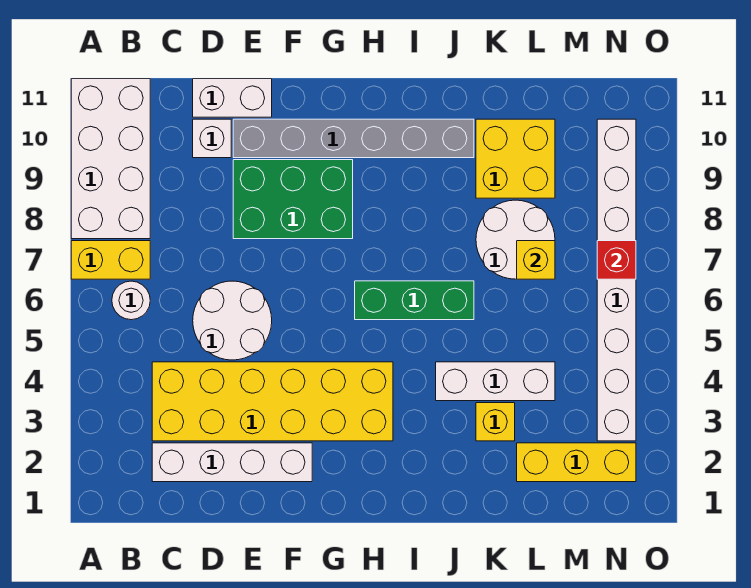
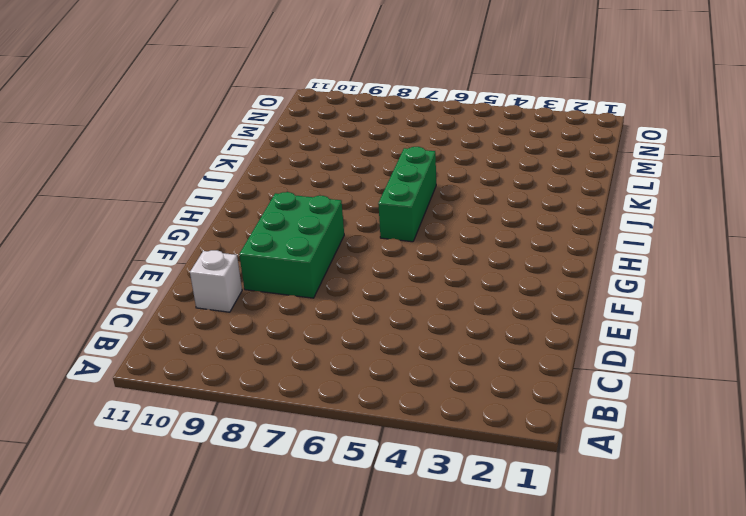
none -> yellow brick A7:B7 level 1
none -> white brick A8:B11 level 1
none -> white round brick B6 level 1

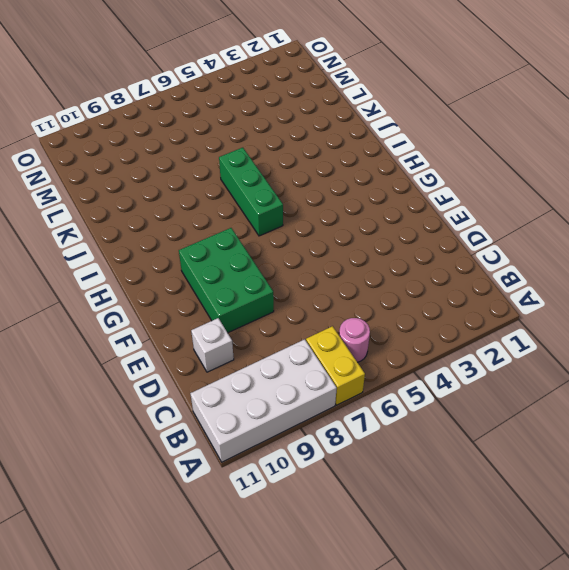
pink round brick B6 level 1 -> white round brick B6 level 1
none -> white brick C2:F2 level 1
none -> yellow brick C3:H4 level 1
none -> white round brick D5:E6 level 1

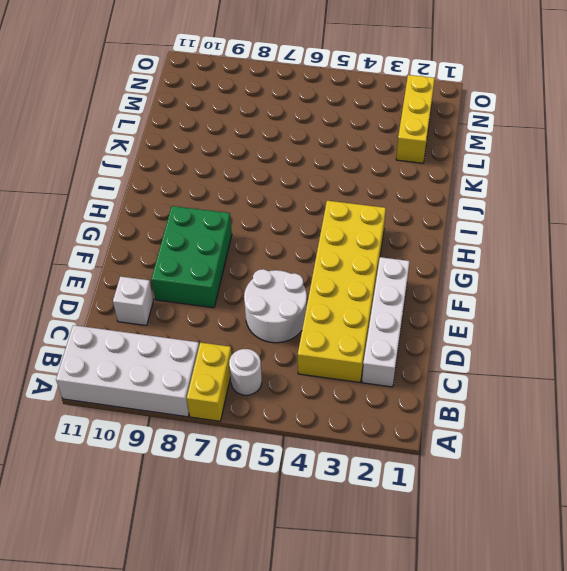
none -> white brick D11:E11 level 1
none -> grey brick E10:J10 level 1
none -> green brick H6:J6 level 1

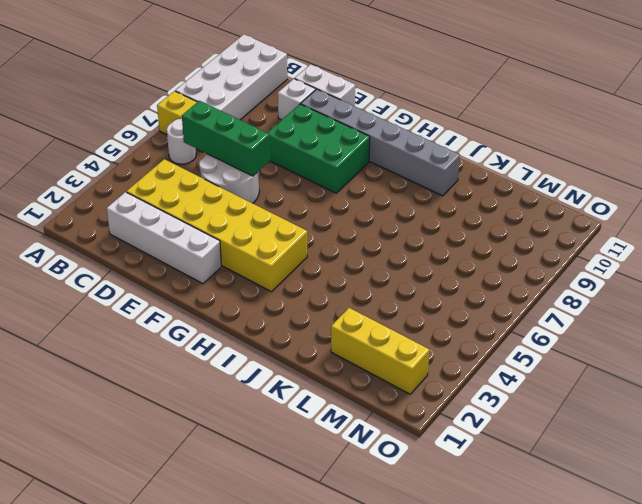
green brick C6:E6 level 2 -> green brick H6:J6 level 1
none -> white brick J4:L4 level 1
none -> yellow brick K3 level 1
none -> white round brick K7:L8 level 1

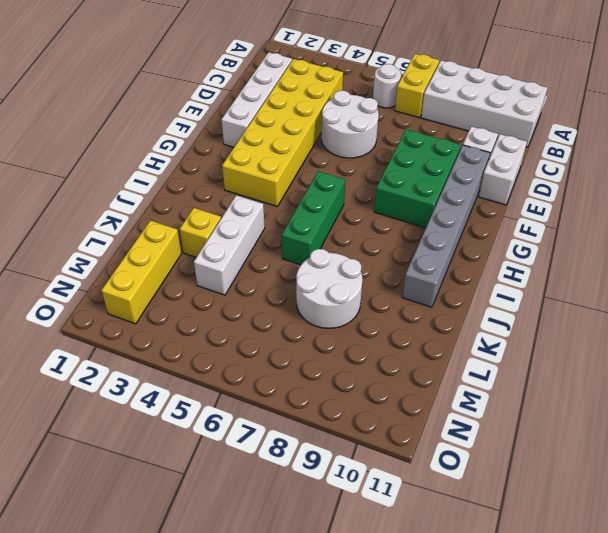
none -> yellow brick K9:L10 level 1
none -> white brick N3:N10 level 1
none -> yellow brick L7 level 2

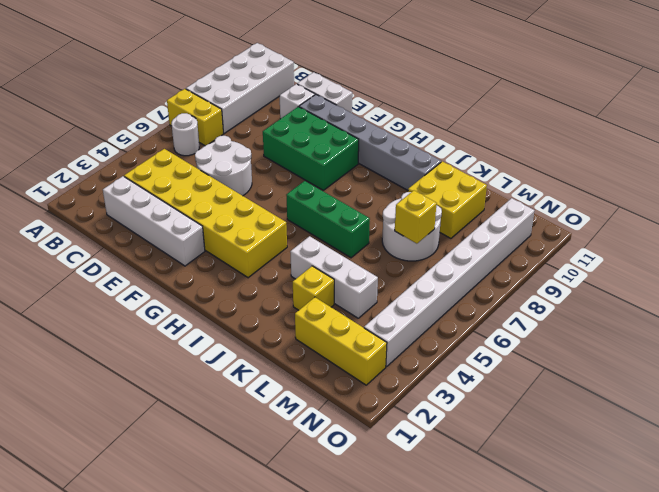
none -> red brick N7 level 2

